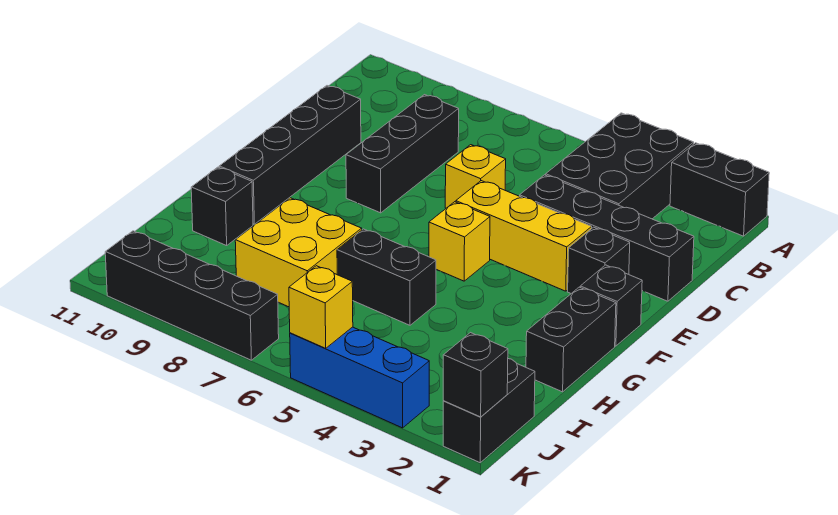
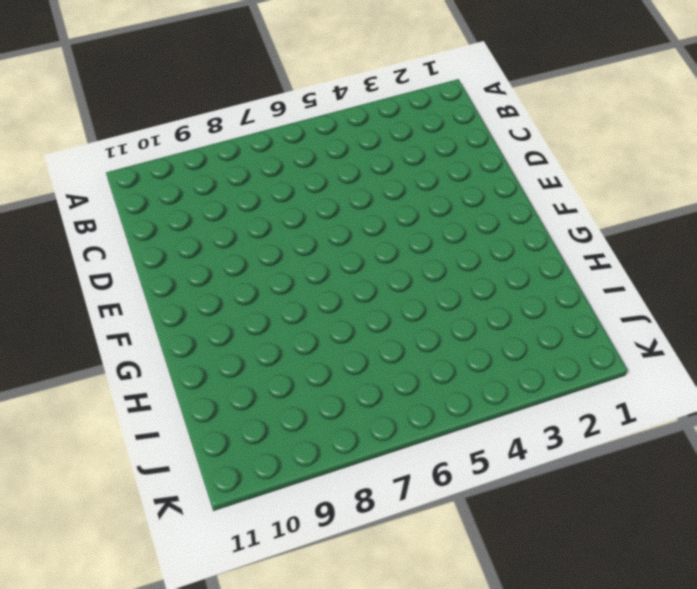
none -> black brick A1:A2 level 1
none -> black brick A3:C4 level 1
none -> black brick C8:E8 level 1

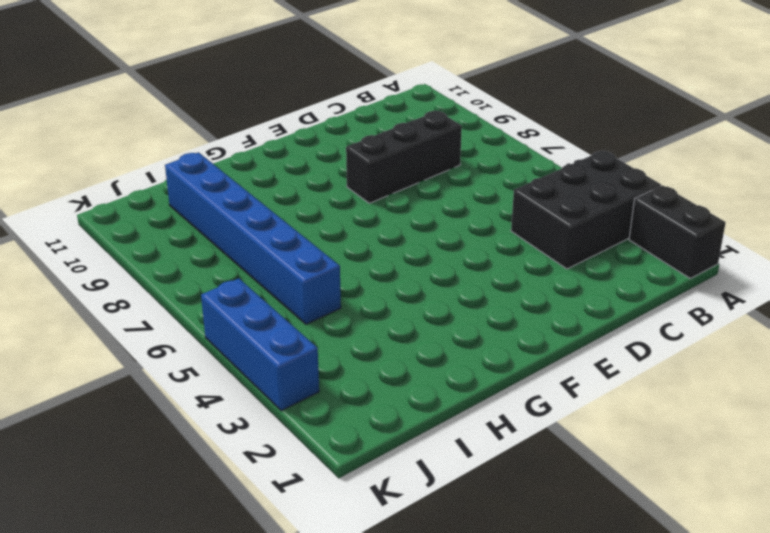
blue brick I5:I10 level 1 -> yellow brick H7:I8 level 1
none -> black brick D1:D4 level 1
none -> yellow brick D6 level 1
none -> black brick D10:G10 level 1

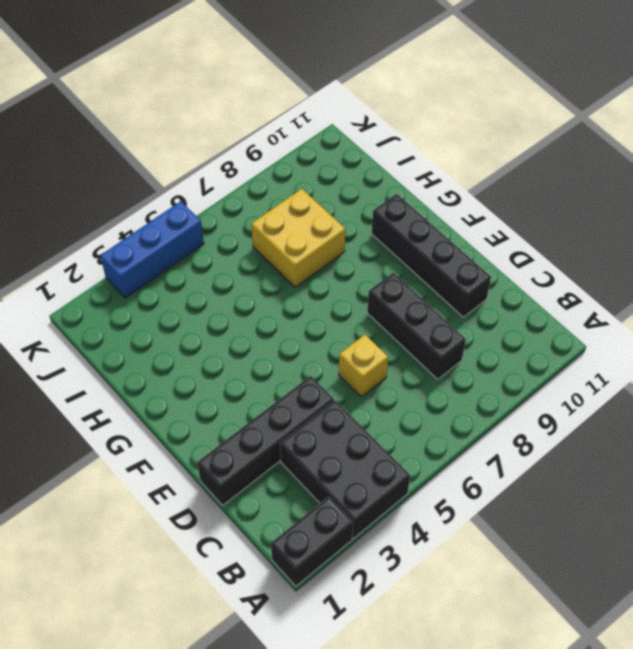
none -> black brick E2 level 1
none -> yellow brick E3:E5 level 1
none -> black brick F1 level 1

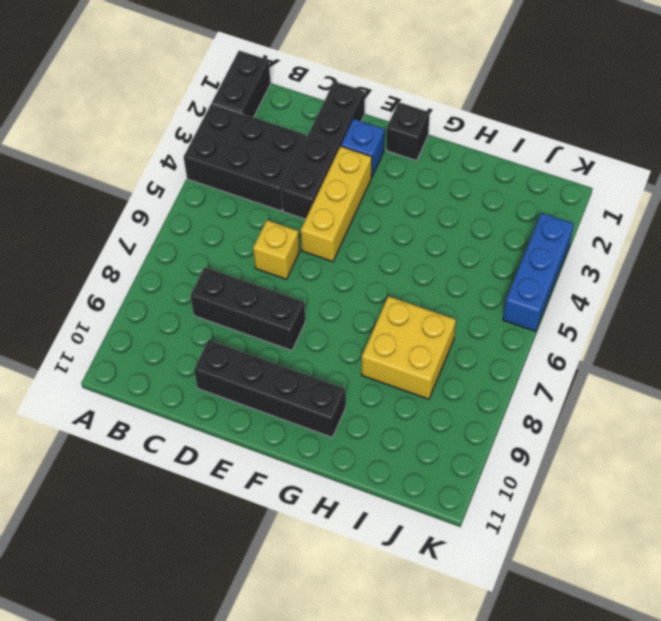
blue brick E2 level 1 -> black brick E2 level 1
none -> yellow brick F5 level 1
none -> black brick G1:H1 level 1
none -> black brick H5:H6 level 1

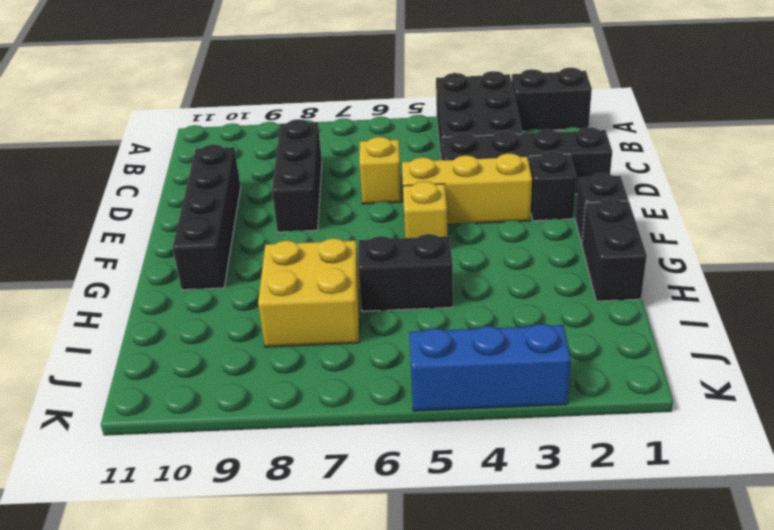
none -> black brick H10 level 1
none -> black brick J1:K1 level 1
none -> black brick K7:K10 level 1

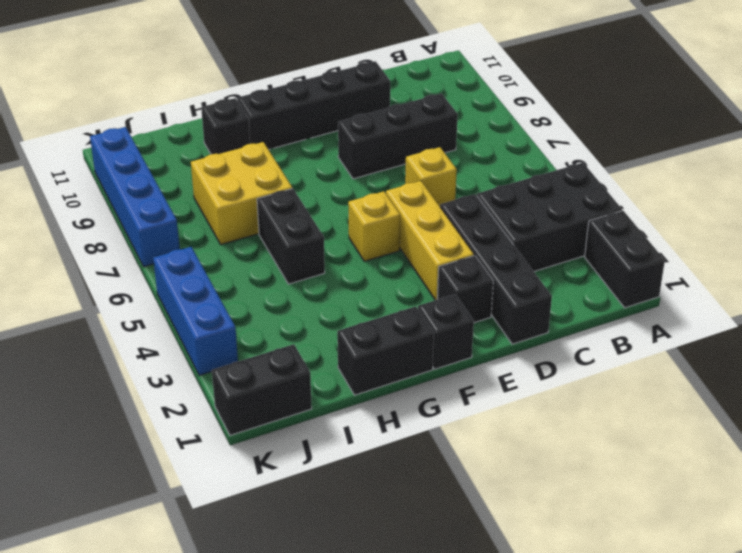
blue brick K7:K10 level 1 -> black brick K7:K10 level 1
none -> black brick K1 level 2
none -> yellow brick K5 level 2

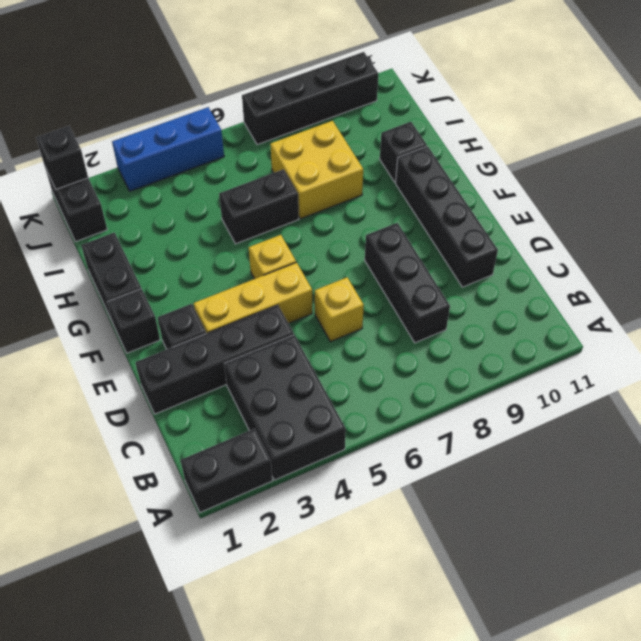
none -> yellow brick K5 level 2

